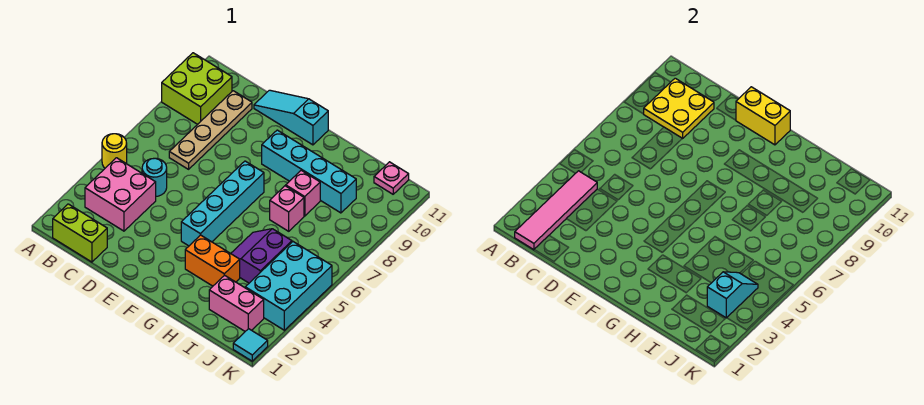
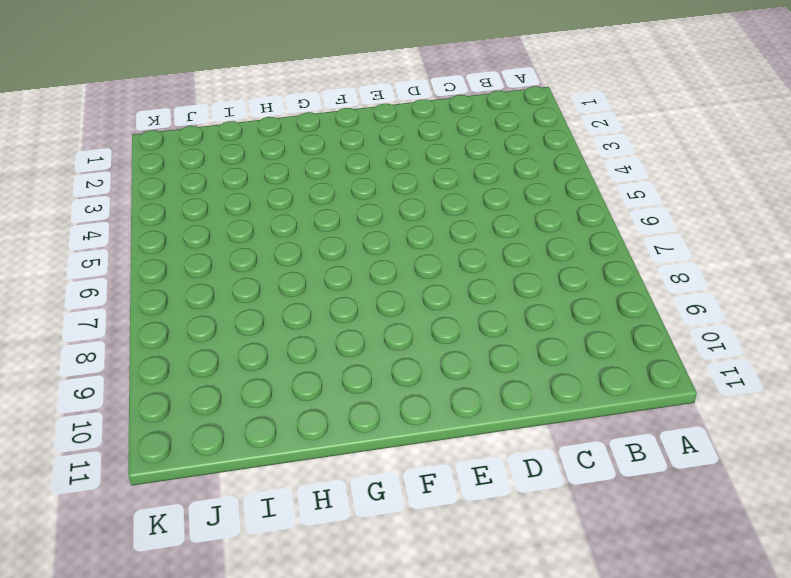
none -> yellow round brick A5 level 1
none -> lime brick A9:B10 level 1
none -> lime brick B1:C1 level 1

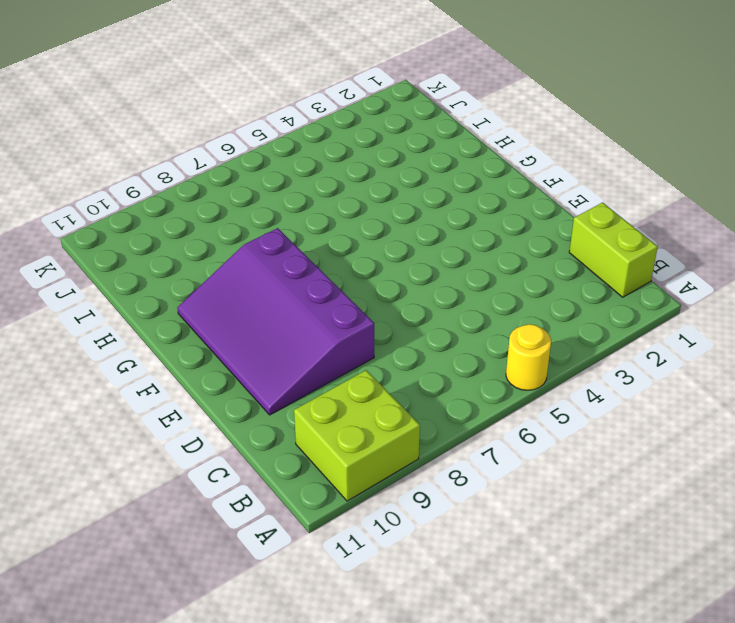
purple slope D8:G10 level 1 top 8 -> cyan brick F9:I9 level 1
none -> pink brick B3:C4 level 1
none -> cyan round brick C5 level 1
none -> tan plate C7:C10 level 1

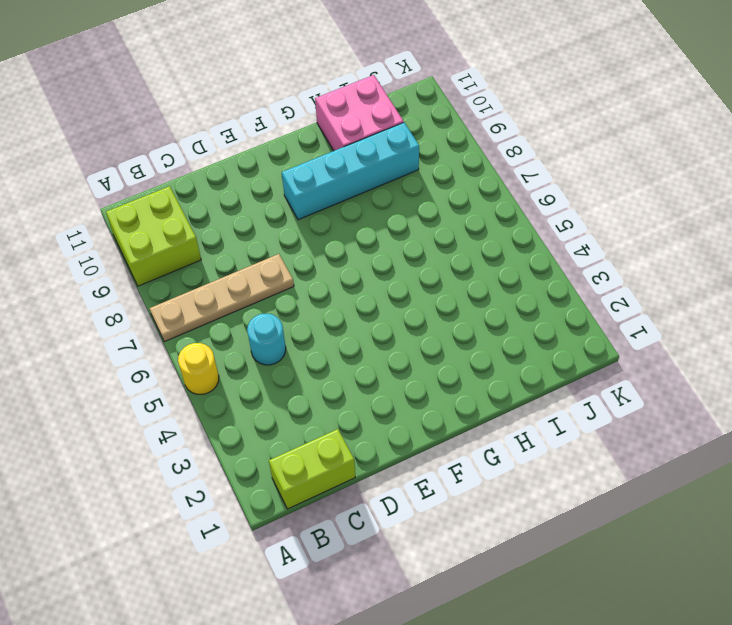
tan plate A7:D7 level 1 -> tan plate C7:C10 level 1
pink brick H10:I11 level 1 -> pink brick B3:C4 level 1
none -> cyan slope D11:F11 level 1 top F
none -> cyan brick F4:F7 level 1
none -> orange brick G3:H3 level 1

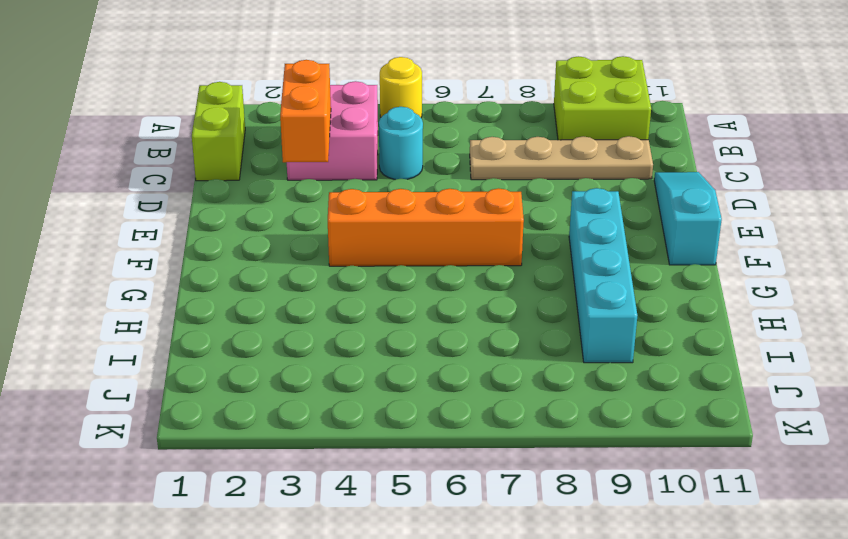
orange brick C3:D3 level 2 -> orange brick G3:H3 level 1
orange brick F4:F7 level 1 -> cyan brick F4:F7 level 1
none -> purple slope H4:I5 level 1 top I
none -> pink brick H7 level 1
none -> pink brick H8 level 1

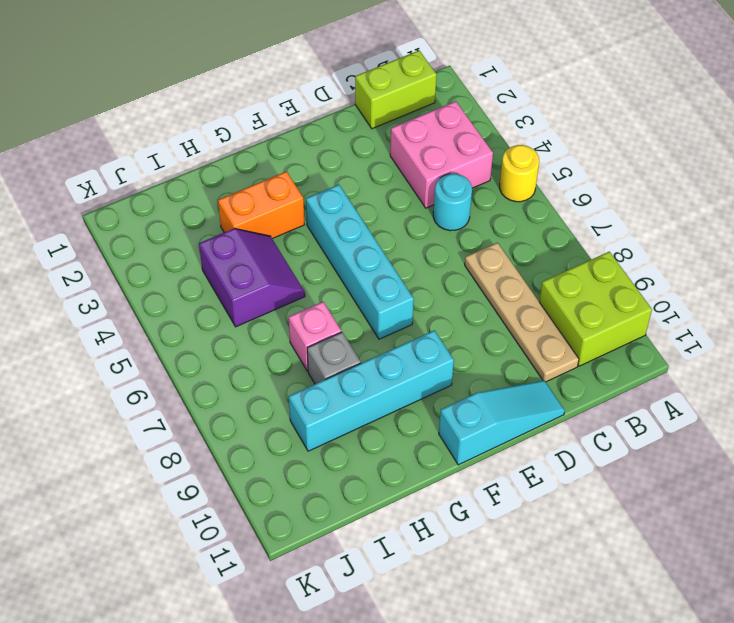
grey brick H8 level 1 -> pink brick H8 level 1
none -> pink brick I2:J2 level 1
none -> cyan brick J3:K5 level 1
none -> pink plate J11 level 1

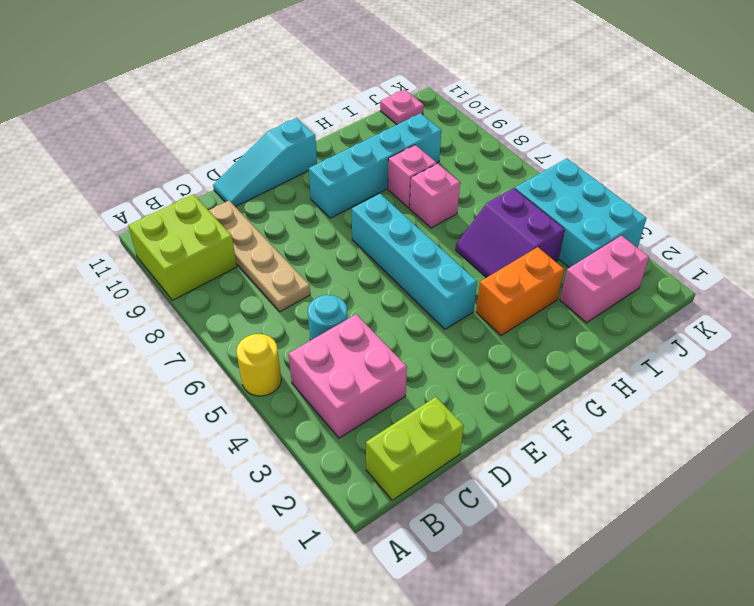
none -> cyan tile K1 level 1
none -> pink tile B1:B4 level 2
none -> yellow plate B9:C10 level 2

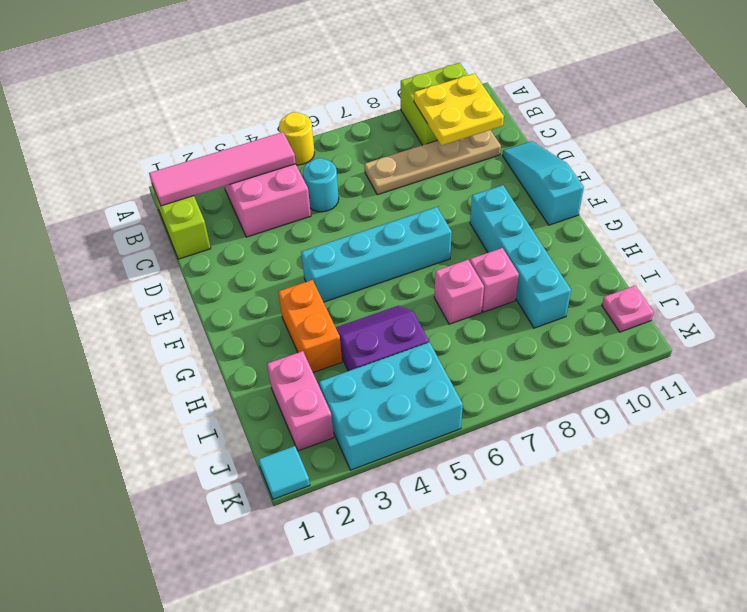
none -> yellow brick E11:F11 level 2
none -> cyan slope J3:J4 level 2 top 3

